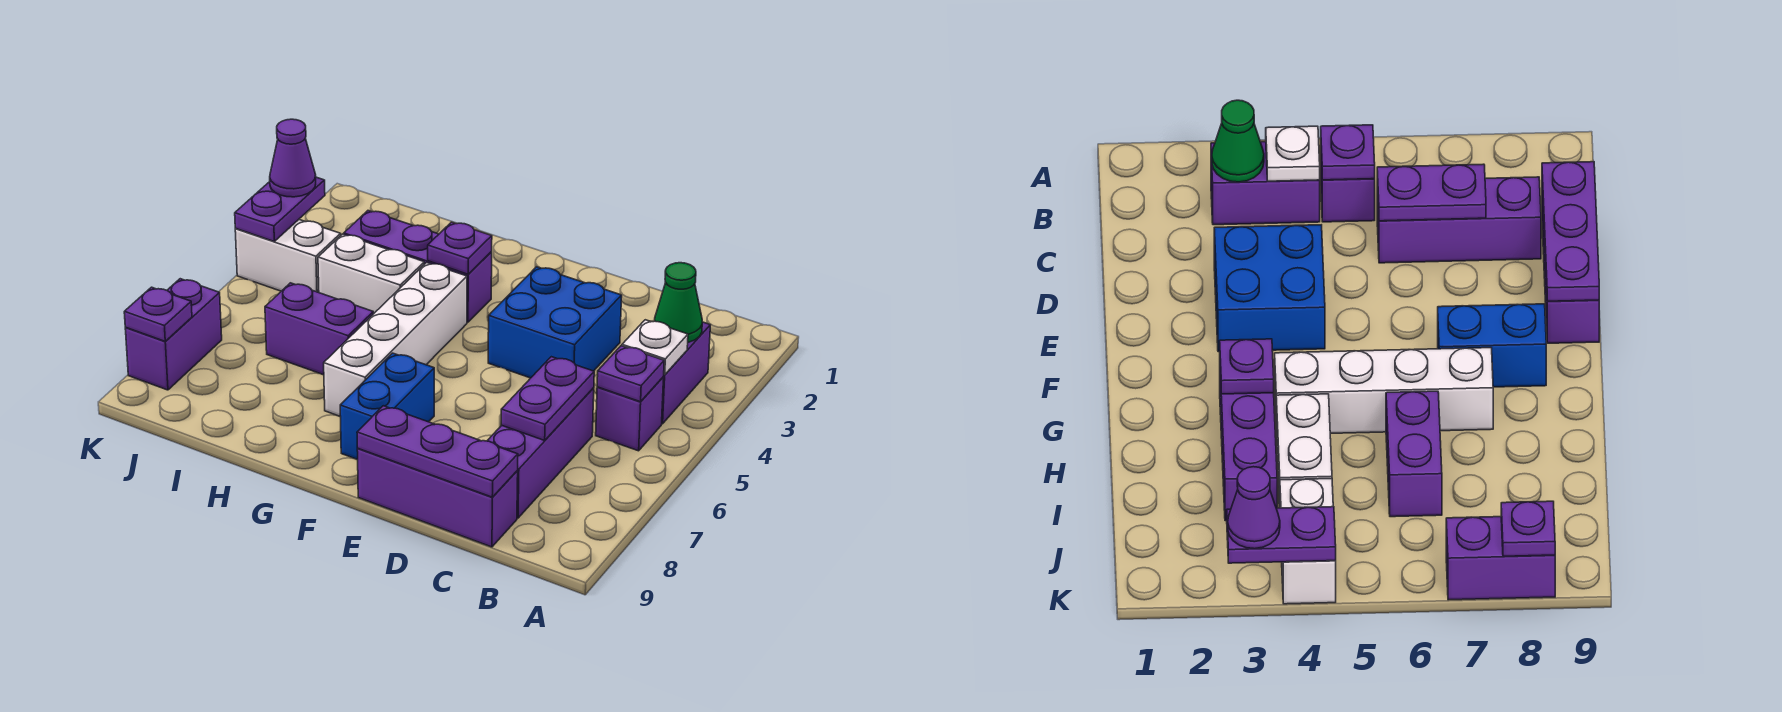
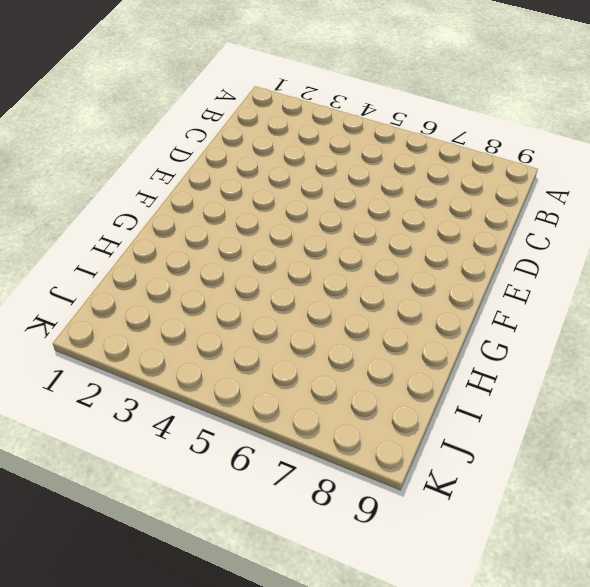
none -> purple brick B3:B4 level 1
none -> purple brick B5 level 1
none -> purple brick C6:C8 level 1

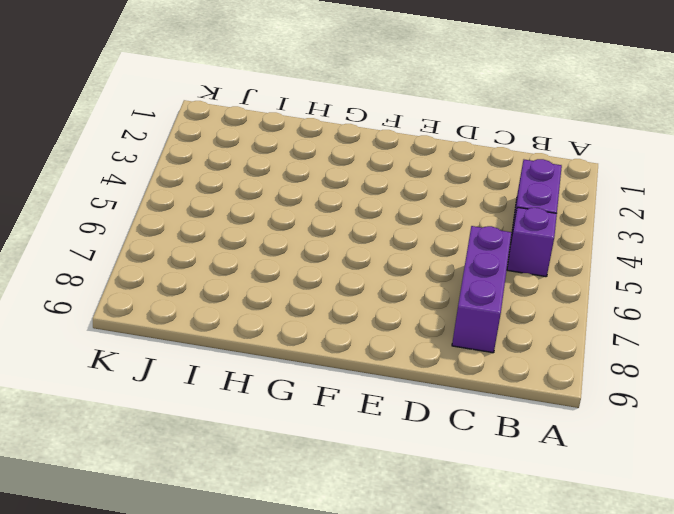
none -> purple brick C9:E9 level 1
none -> blue brick D3:E4 level 1
none -> blue brick F7:F8 level 1

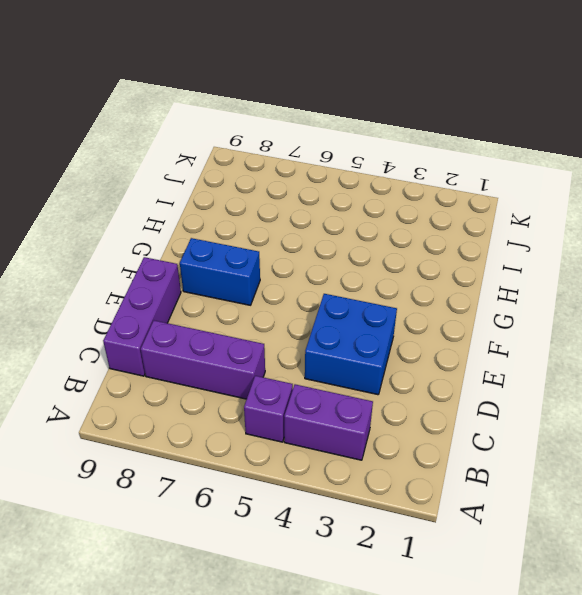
none -> purple brick G3:I3 level 1
none -> white brick G4:G7 level 1
none -> white brick H4:I4 level 1

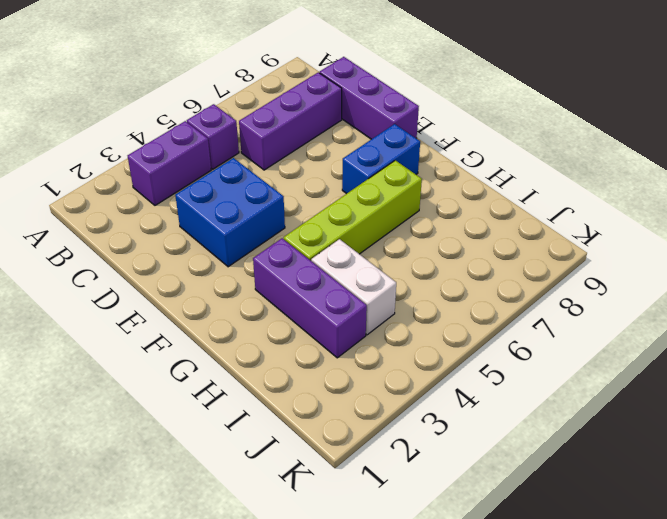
lime brick G4:G7 level 1 -> white brick G4:G7 level 1
none -> purple brick H6:I6 level 1
none -> white brick J4:K4 level 1
none -> purple brick K7:K8 level 1

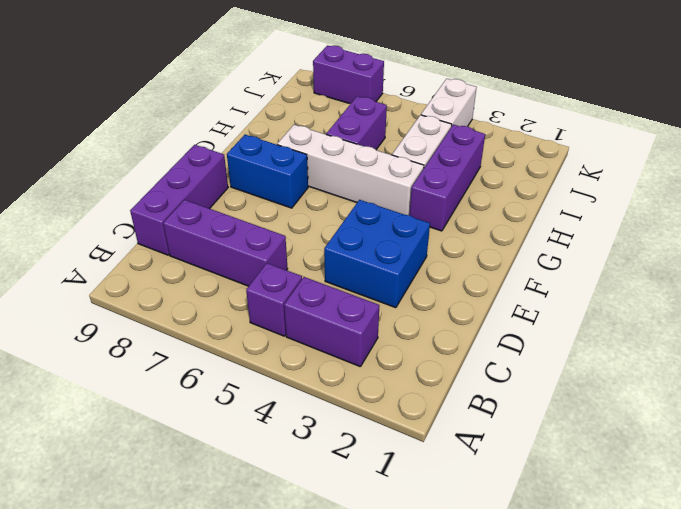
none -> green cone B3 level 2
none -> white plate B4 level 2
none -> purple plate B5 level 2

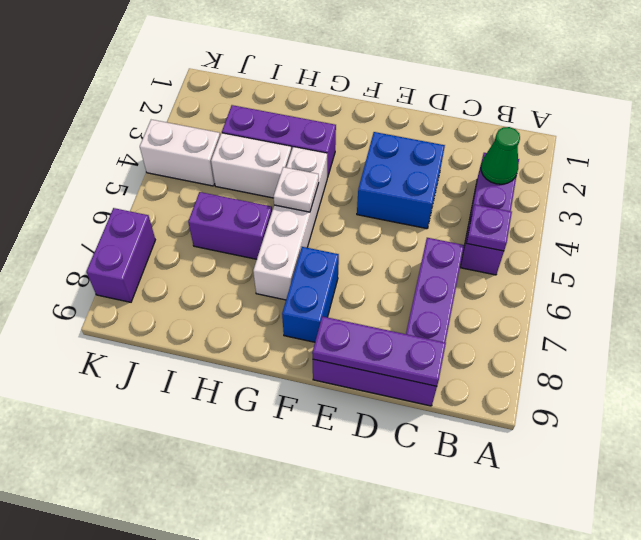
white plate G5 level 2 -> white plate B4 level 2
none -> purple plate C6:C7 level 2
none -> purple plate G3 level 2
none -> purple plate K3:K4 level 2

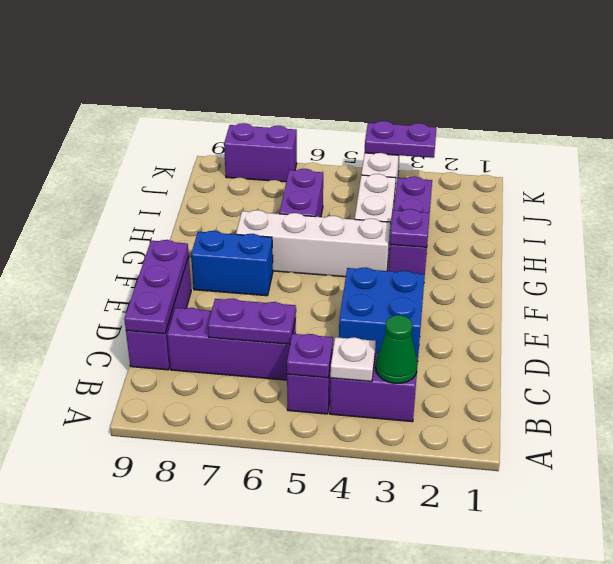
none -> purple plate K8 level 2
none -> purple cone K3 level 3

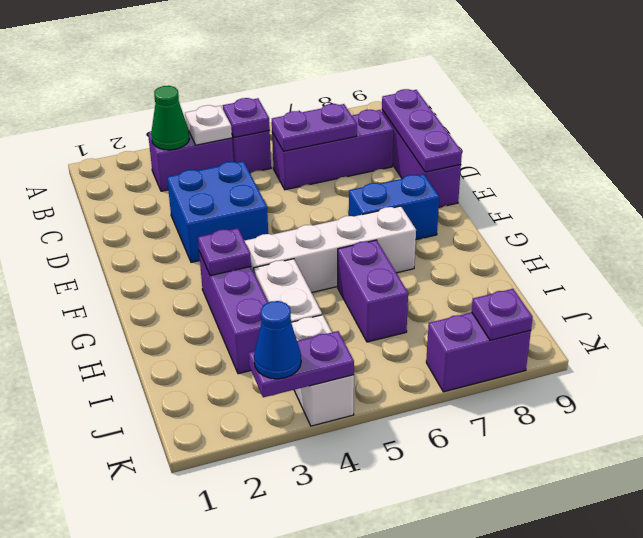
blue cone K3 level 3 -> purple cone K3 level 3

